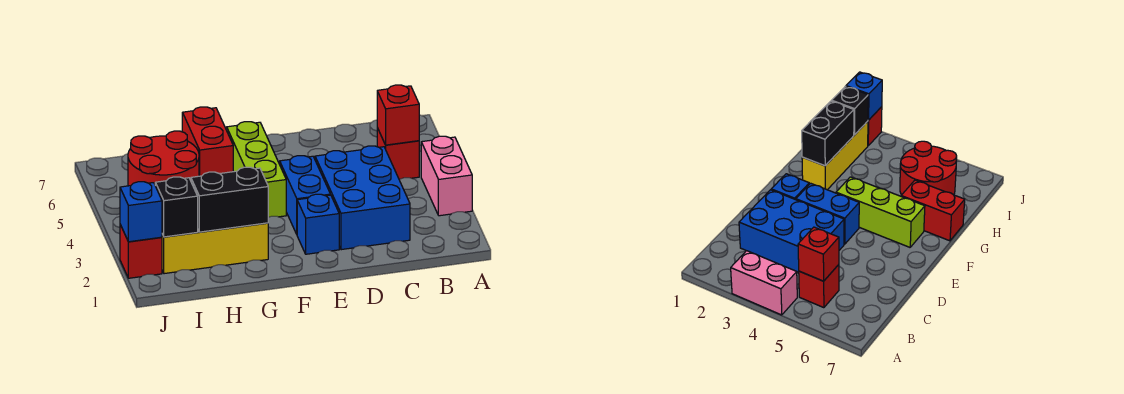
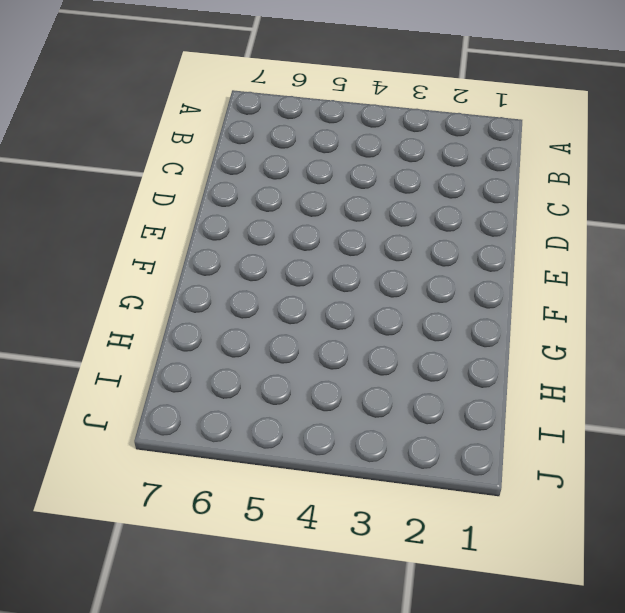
none -> pink brick A3:A4 level 1
none -> red brick B5 level 1
none -> blue brick C2:D4 level 1

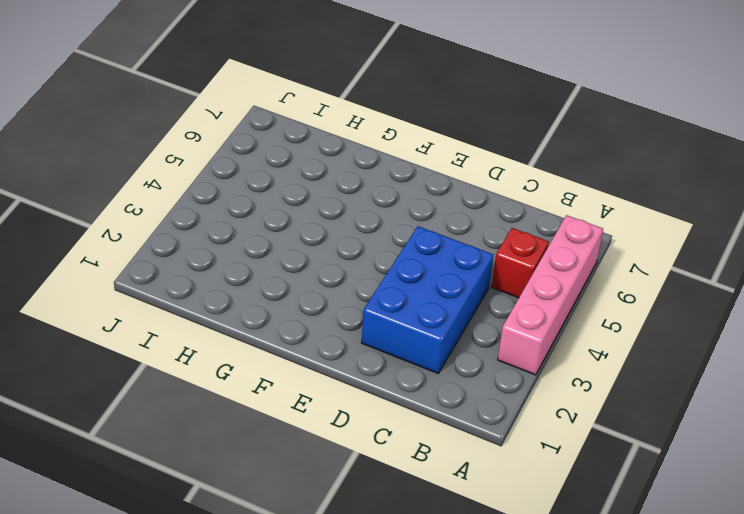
pink brick A3:A6 level 1 -> pink brick A3:A4 level 1
none -> blue brick E2 level 1
none -> blue brick E3:E4 level 1
none -> lime brick F4:F6 level 1

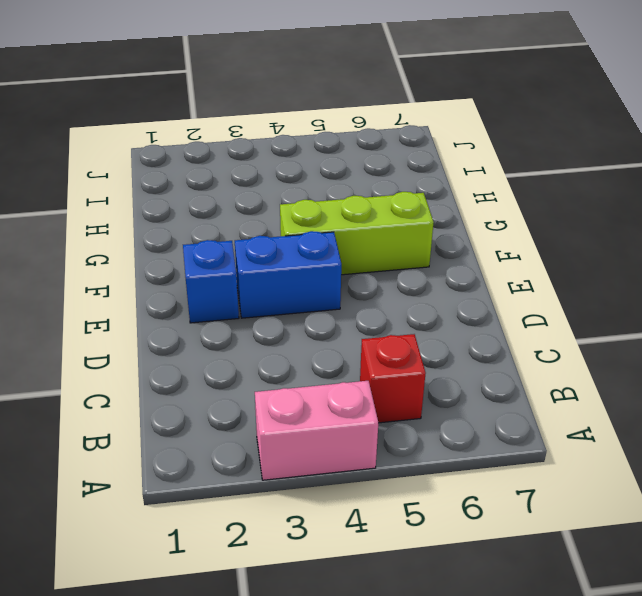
none -> blue brick C2:D4 level 1
none -> yellow brick G2:I2 level 1
none -> red brick G6:G7 level 1

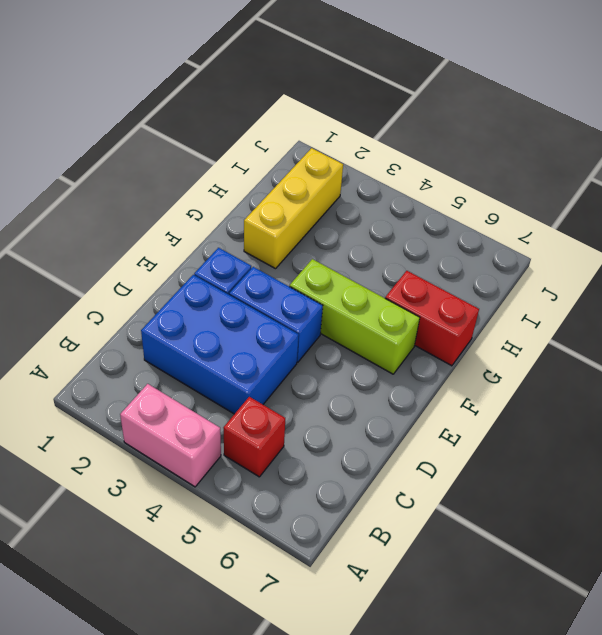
none -> red round brick H5:I6 level 1
none -> red brick J2 level 1
none -> red brick B5 level 2

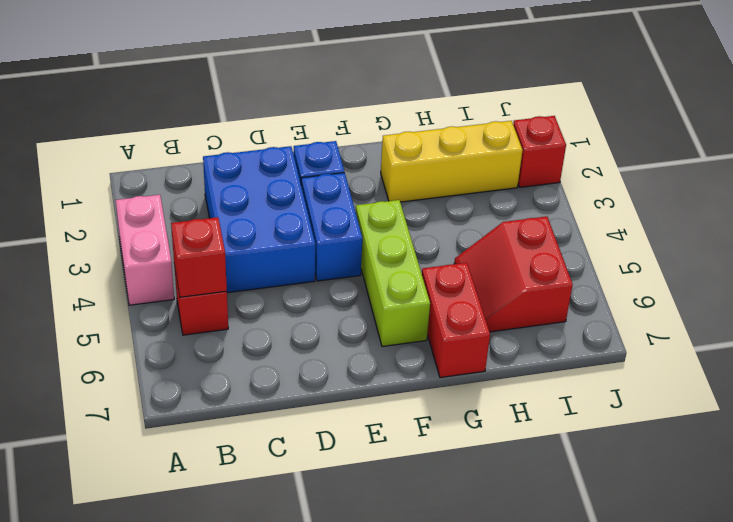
red slope H5:I6 level 1 top I -> red round brick H5:I6 level 1
none -> black brick G2:H2 level 2
none -> black brick I2 level 2
none -> blue brick J2 level 2

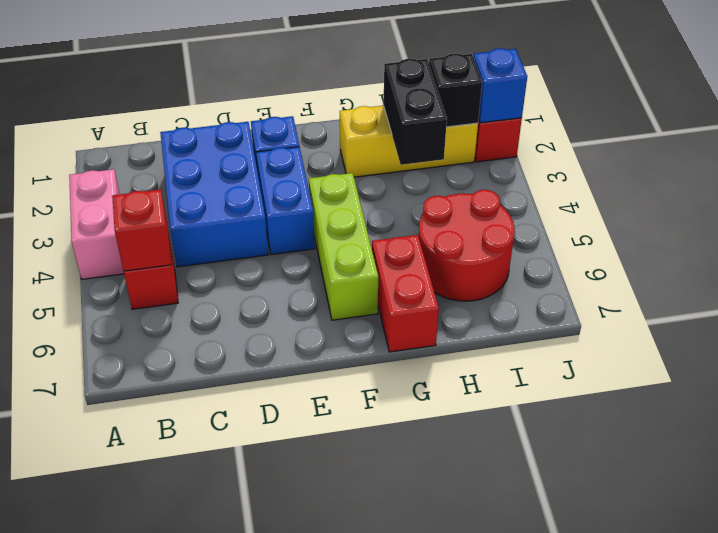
black brick H2:H3 level 2 -> black brick G2:H2 level 2

